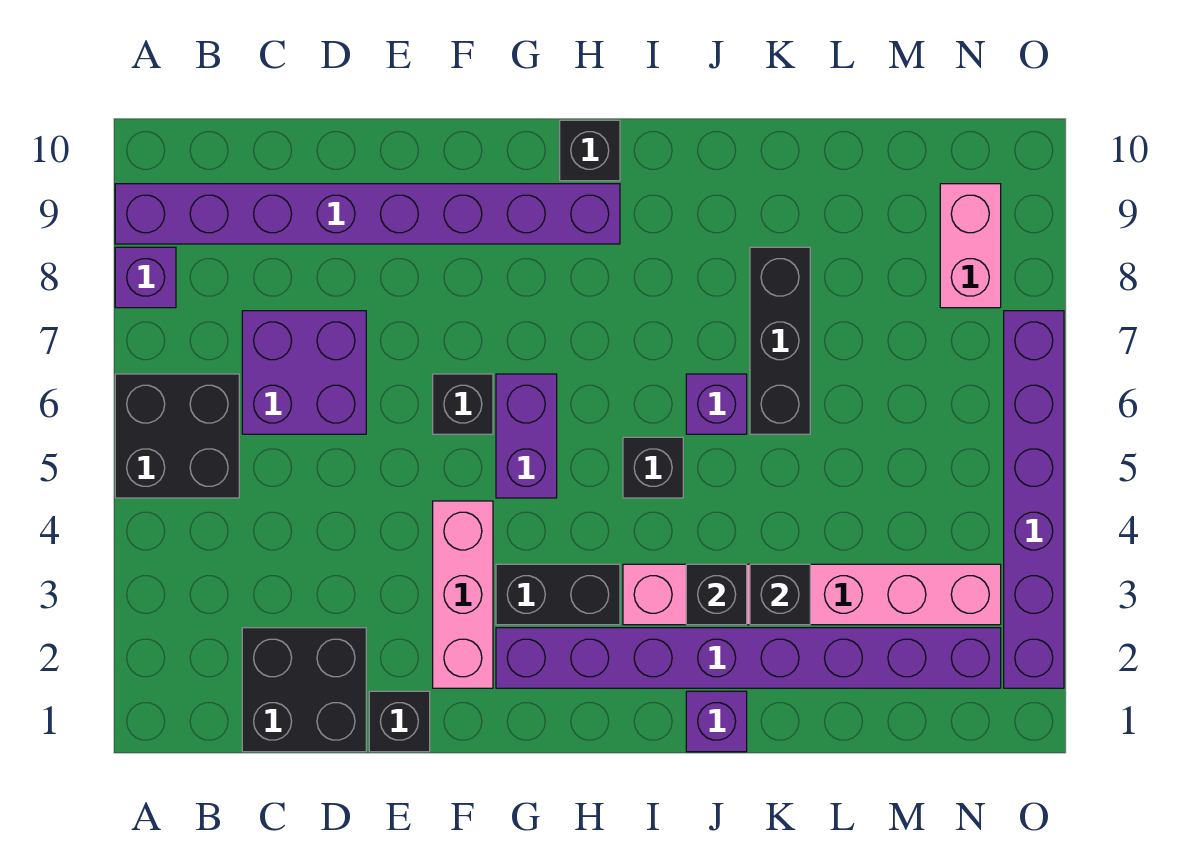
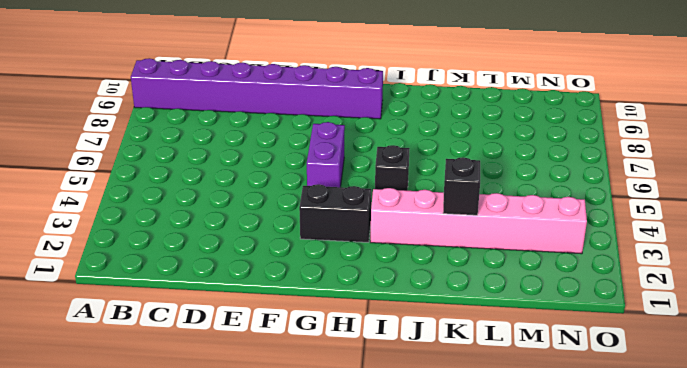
none -> black brick A5:B6 level 1
none -> purple brick A8 level 1
none -> black brick C1:D2 level 1

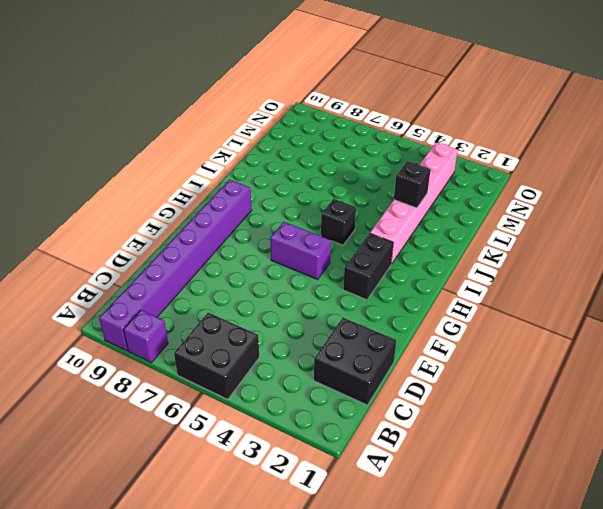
none -> purple brick C6:D7 level 1
none -> black brick E1 level 1
none -> pink brick F2:F4 level 1

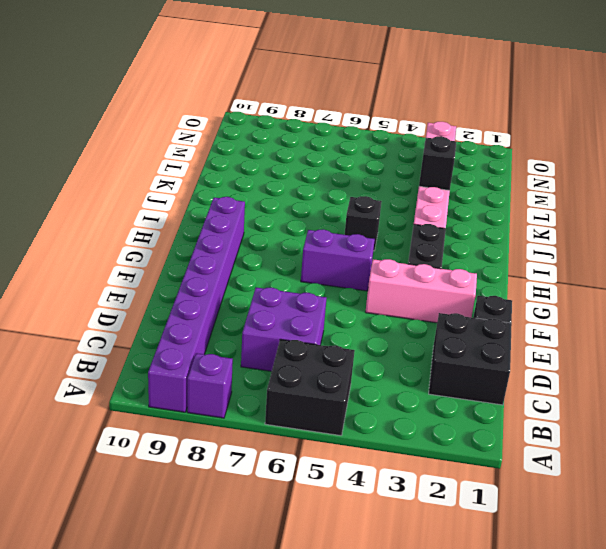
none -> black brick F6 level 1
none -> purple brick G2:N2 level 1
none -> black brick H10 level 1

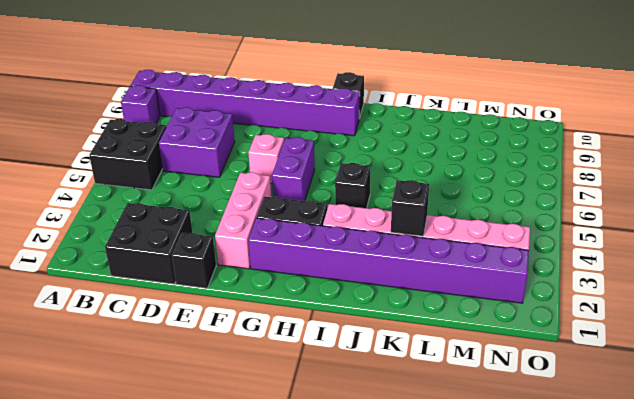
pink brick F6 level 1 -> black brick F6 level 1
none -> purple brick J1 level 1
none -> purple brick J6 level 1
none -> black brick K6:K8 level 1

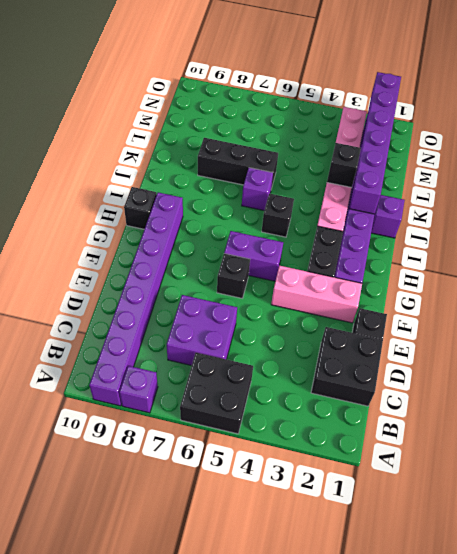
purple brick J2:O2 level 2 -> purple brick O2:O7 level 1
none -> pink brick N8:N9 level 1
none -> black brick J3 level 2

